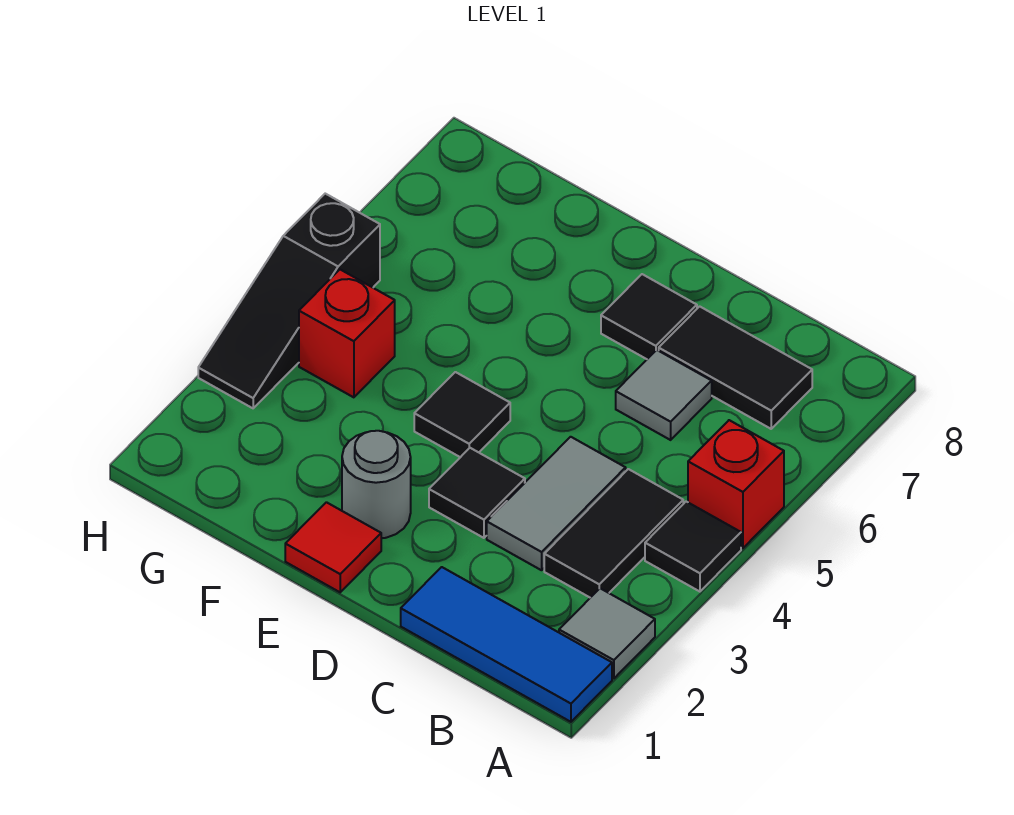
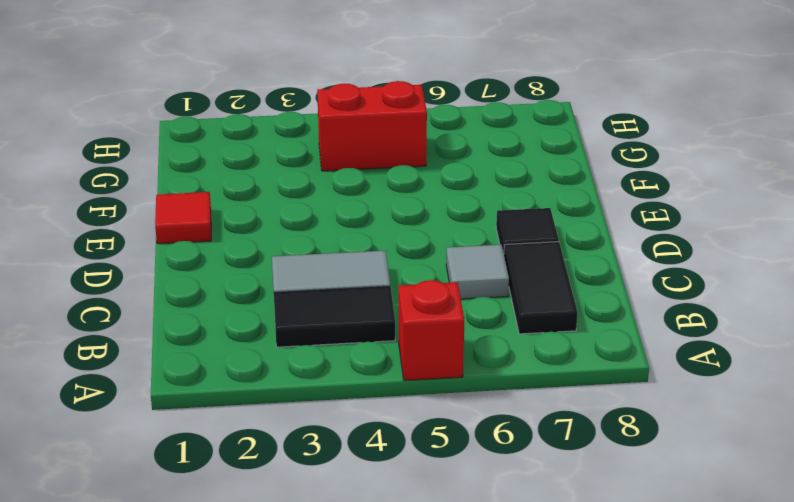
red brick G4:G5 level 1 -> red brick G4 level 1
none -> blue tile A1:C1 level 1
none -> grey tile A2 level 1
none -> black tile A4 level 1

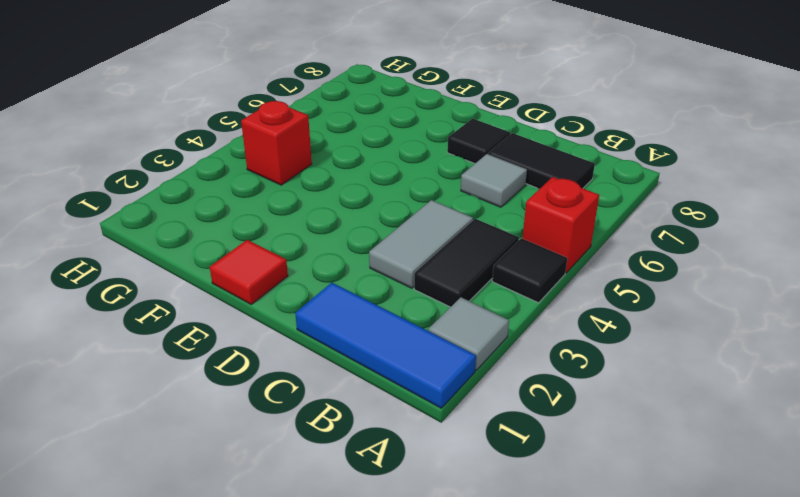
none -> black tile D3 level 1
none -> grey round brick E2 level 1
none -> black tile E4 level 1

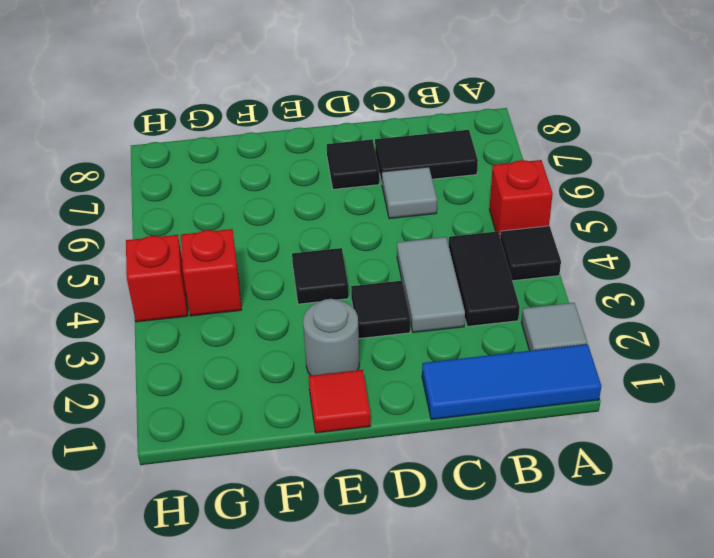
red brick H4 level 1 -> black slope H3:H5 level 1 top 5

